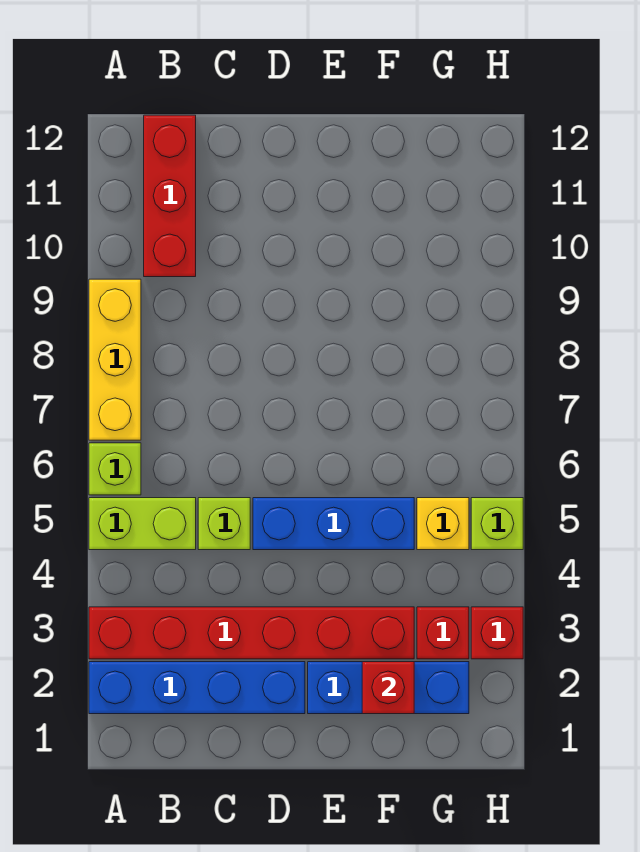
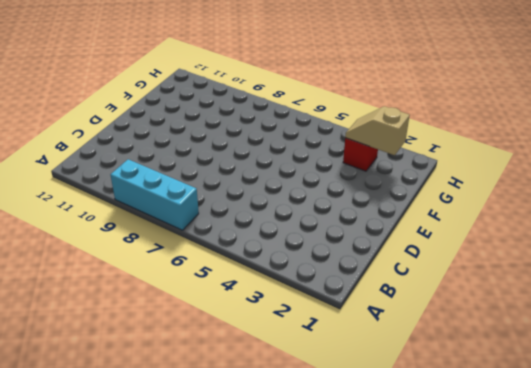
cyan brick A7:A9 level 1 -> yellow brick A7:A9 level 1
tan slope G2:G3 level 2 top 2 -> none
none -> blue brick A2:D2 level 1
none -> red brick A3:F3 level 1
none -> lime brick A5:B5 level 1

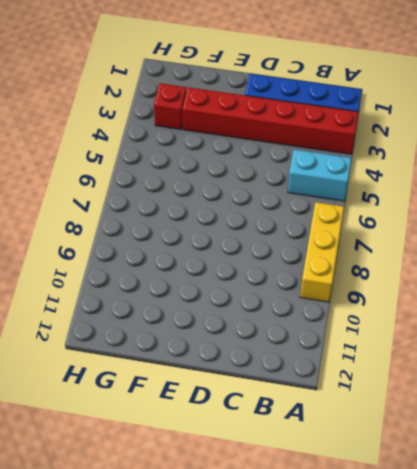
cyan brick A5:B5 level 1 -> lime brick A5:B5 level 1
none -> lime brick A6 level 1
none -> red brick B10:B12 level 1
none -> lime brick C5 level 1

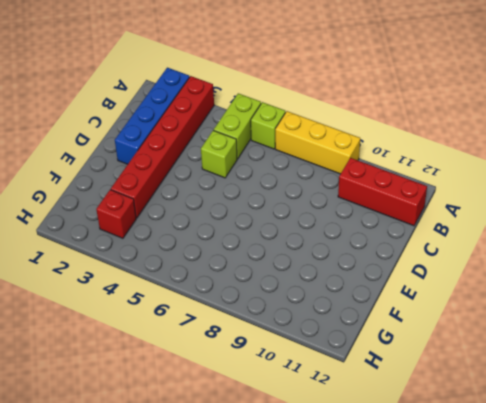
none -> blue brick D5:F5 level 1
none -> blue brick E2:G2 level 1
none -> yellow brick G5 level 1

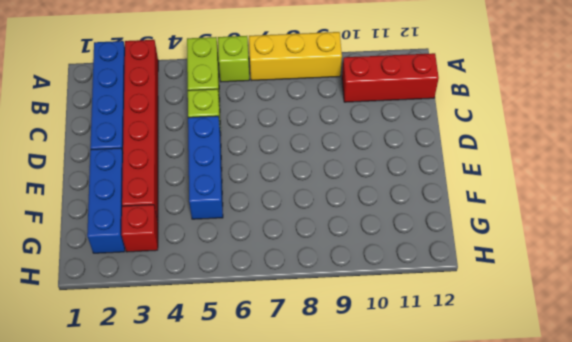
none -> yellow brick G5 level 1
none -> red brick H3 level 1
none -> lime brick H5 level 1

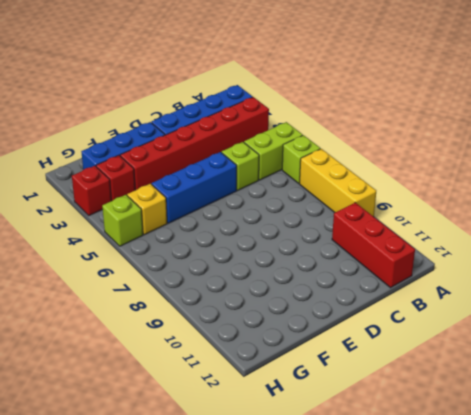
none -> red brick F2 level 2

